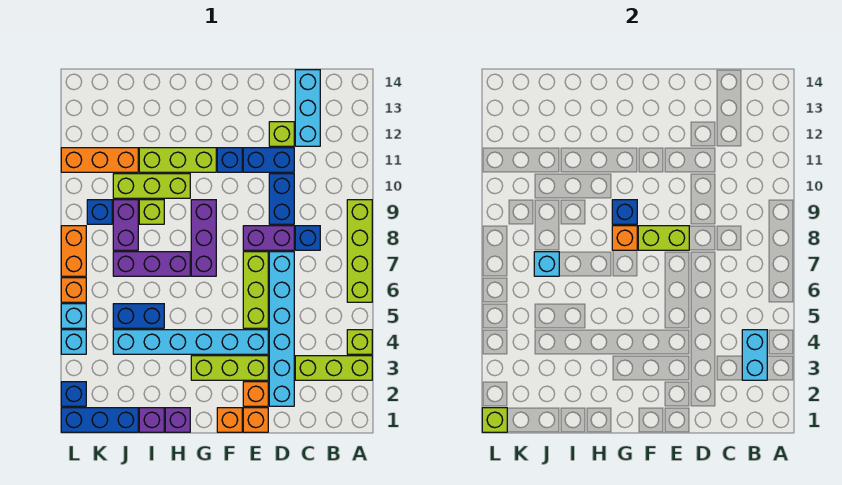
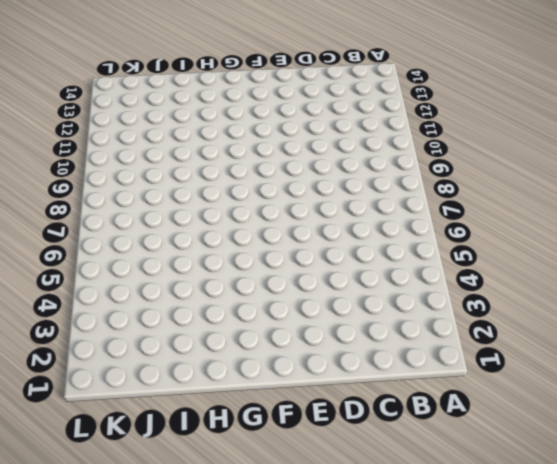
none -> lime brick A3:C3 level 1
none -> lime brick A4 level 1
none -> lime brick A6:A9 level 1
none -> blue brick C8 level 1

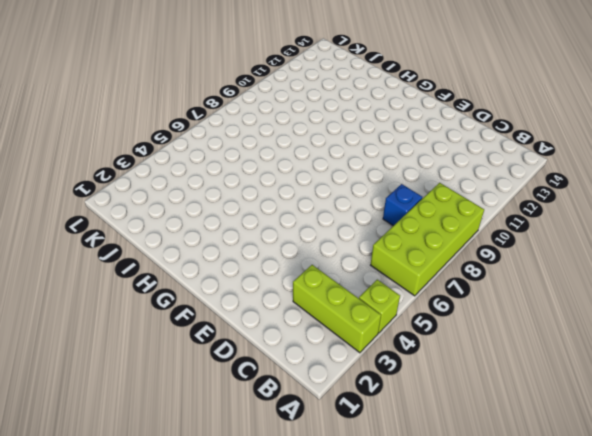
lime brick A6:B9 level 1 -> lime brick A6:A9 level 1
none -> cyan brick C12:C14 level 1
none -> cyan brick D2:D7 level 1
none -> purple brick D8:E8 level 1
none -> blue brick D9:D10 level 1

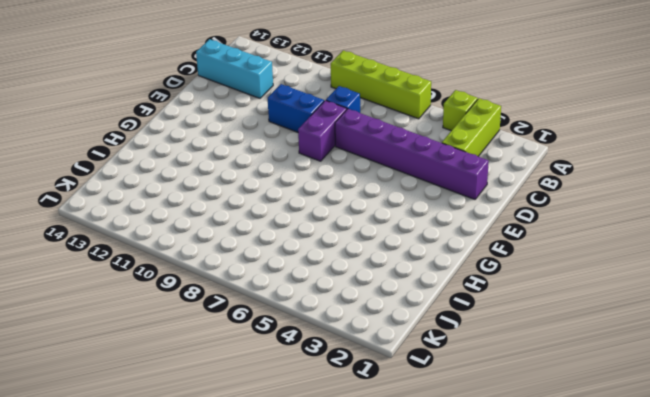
purple brick D2:D7 level 1 -> cyan brick D2:D7 level 1
none -> blue brick D11:E11 level 1
none -> lime brick D12 level 1
none -> orange brick E1 level 1
none -> orange brick E2 level 1

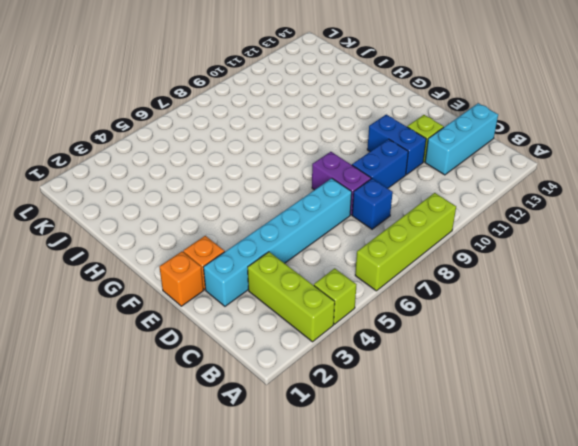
none -> lime brick E3:G3 level 1
none -> cyan brick E4:J4 level 1
none -> lime brick E5:E7 level 1
none -> orange brick F1 level 1

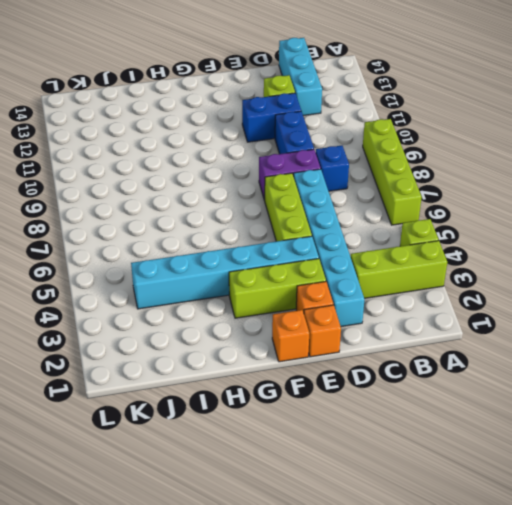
none -> blue brick F11 level 1
none -> purple brick G7:G9 level 1
none -> lime brick G11:I11 level 1
none -> purple brick H1 level 1

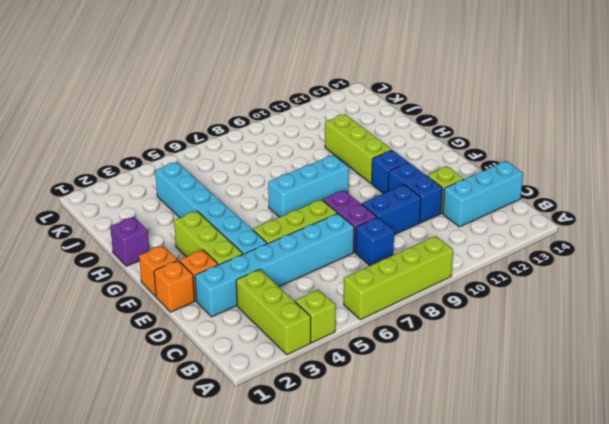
cyan brick G7:G9 level 1 -> purple brick G7:G9 level 1
none -> purple brick H7:J7 level 1
none -> lime brick H10:J10 level 1
none -> purple brick I1 level 1
none -> blue brick I5:J5 level 1

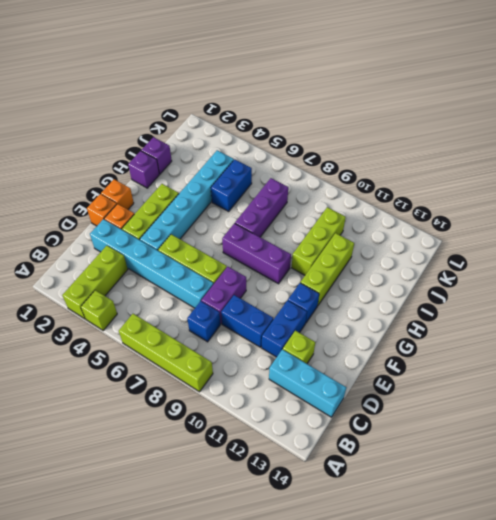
none -> lime brick I9 level 1
none -> blue brick J1:L1 level 1
none -> purple brick J8:J9 level 1
none -> orange brick J11:L11 level 1

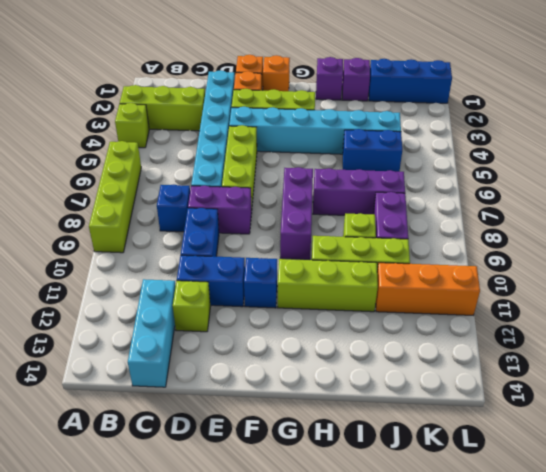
none -> blue brick K9 level 1
none -> blue brick L2 level 1
none -> cyan brick L4 level 1
none -> cyan brick L5 level 1

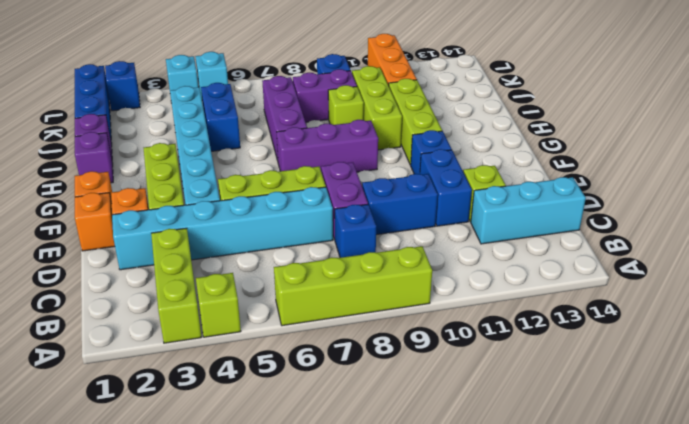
none -> orange brick L6 level 1
none -> orange brick L7:L8 level 1
none -> cyan brick B3:B4 level 2
none -> lime brick E8:F8 level 2

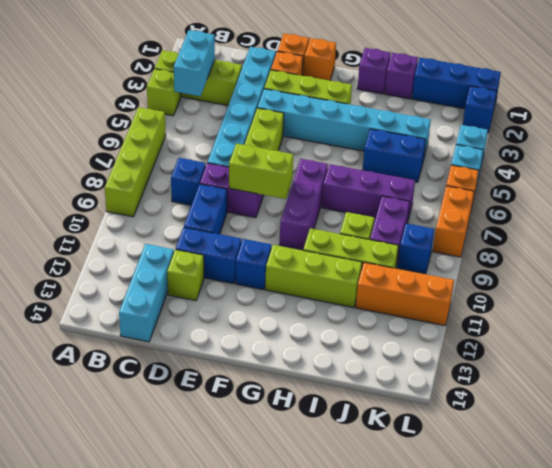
none -> orange brick G8 level 2
none -> blue brick G9 level 2
none -> cyan brick J7 level 2
none -> lime brick L1 level 2

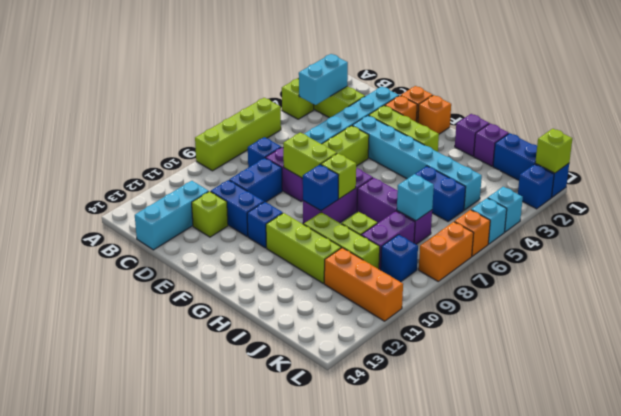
lime brick G8 level 2 -> orange brick G8 level 2

